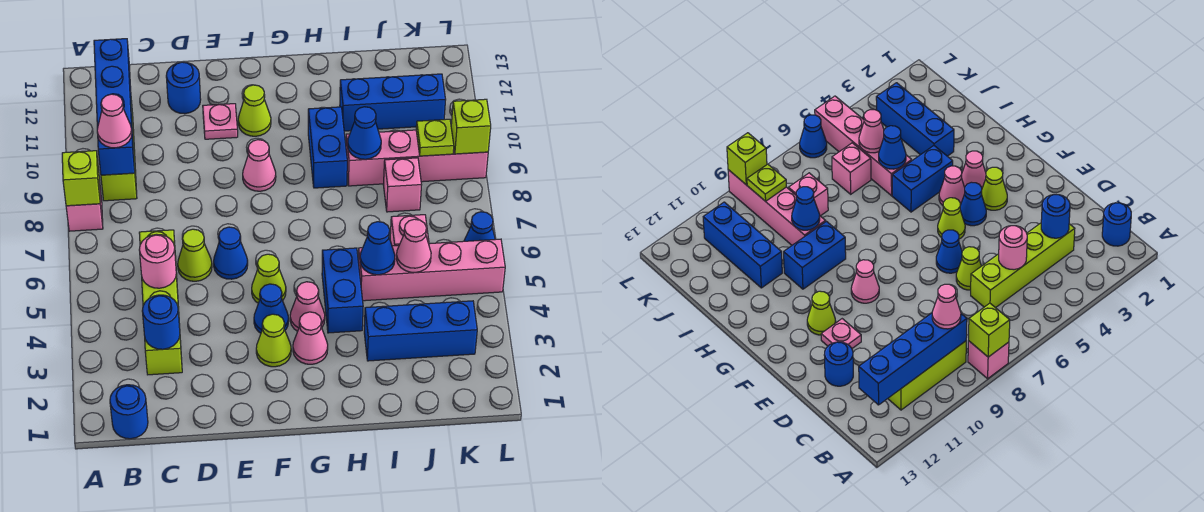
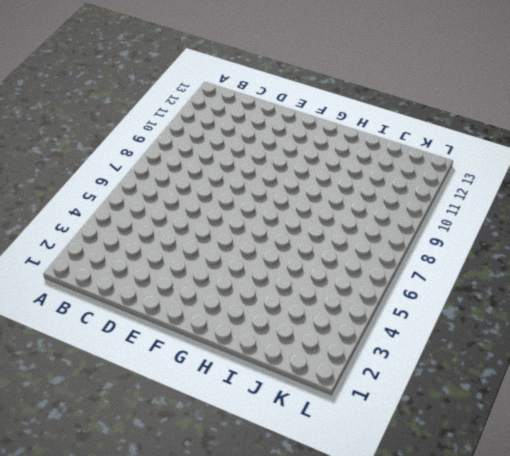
none -> pink brick A8 level 1
none -> blue round brick B1 level 1
none -> lime brick B9:B11 level 1
none -> lime brick C3:C6 level 1

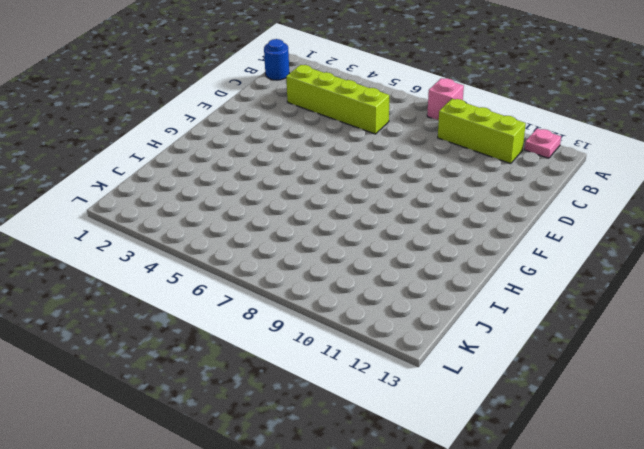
pink plate A12 level 1 -> pink plate E11 level 1
none -> lime cone D6 level 1
none -> blue round brick D12 level 1
none -> blue cone E6 level 1
none -> lime cone F3 level 1

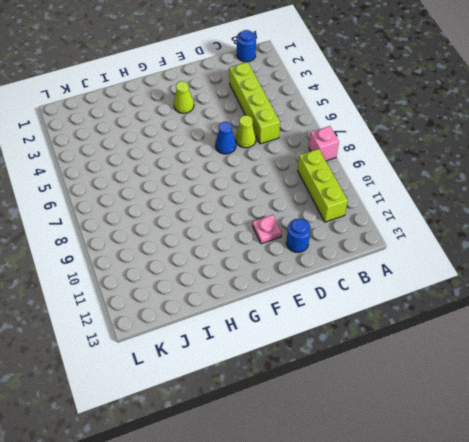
none -> blue cone F4 level 1
none -> lime cone F5 level 1
none -> pink cone F9 level 1
none -> lime cone F11 level 1

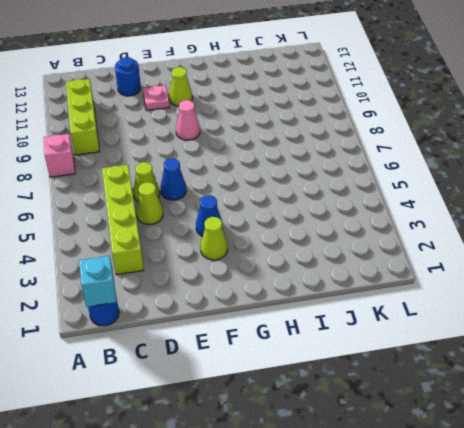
cyan brick B1 level 2 -> none
lime cone D5 level 1 -> lime cone F5 level 1
none -> pink cone G3 level 1
none -> pink cone G4 level 1
none -> blue brick H4:H5 level 1
none -> blue brick H9:H10 level 1

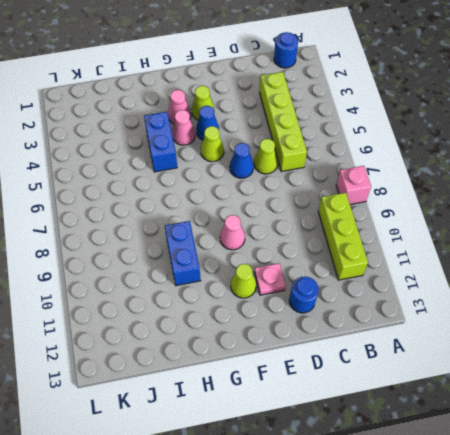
none -> blue brick I3:K3 level 1
none -> pink brick I5:L5 level 1
none -> pink brick I9:L9 level 1
none -> blue brick I11:K11 level 1

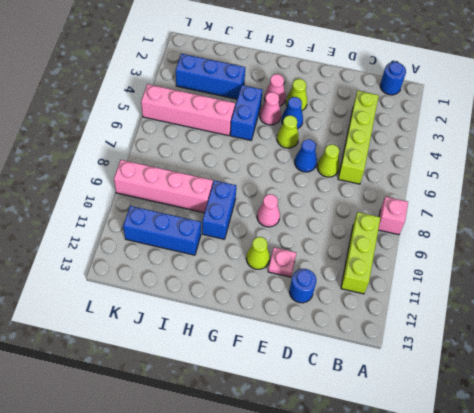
none -> pink brick J6 level 1
none -> pink brick J8 level 1
none -> blue cone L6 level 1
none -> lime brick A8 level 2

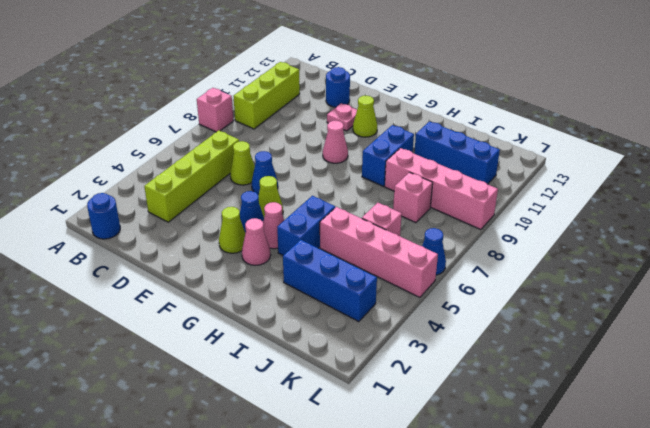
none -> lime brick A8 level 2
none -> blue brick B9:B12 level 2
none -> blue round brick C3 level 2
none -> pink round brick C5 level 2

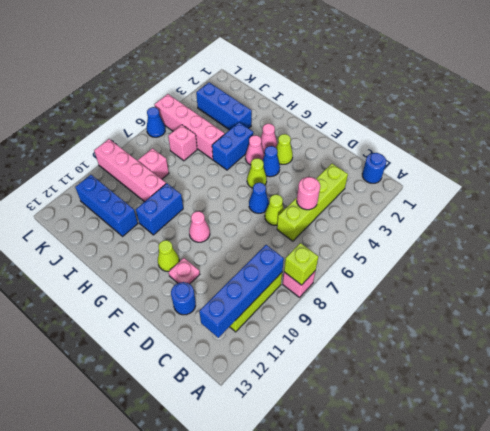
none -> blue round brick C3 level 2
none -> blue cone I5 level 2
none -> blue cone I9 level 2
none -> pink cone J5 level 2

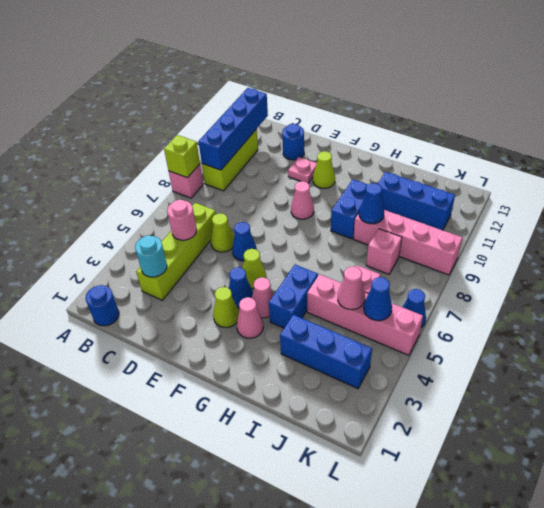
cyan round brick C3 level 2 -> blue round brick C3 level 2
blue cone K5 level 2 -> blue cone I5 level 2
none -> lime plate K9 level 2
none -> lime brick L9 level 2
none -> pink cone B9 level 3

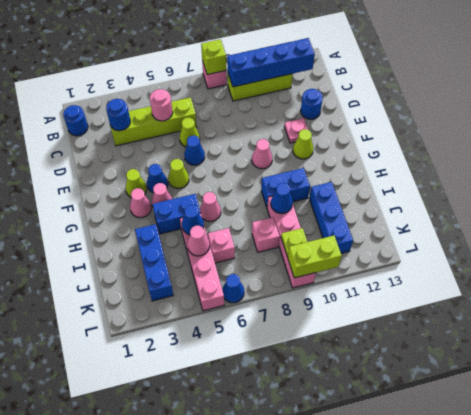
pink cone H6 level 1 -> pink cone B9 level 3
lime brick L9:L10 level 2 -> lime brick L9 level 2

